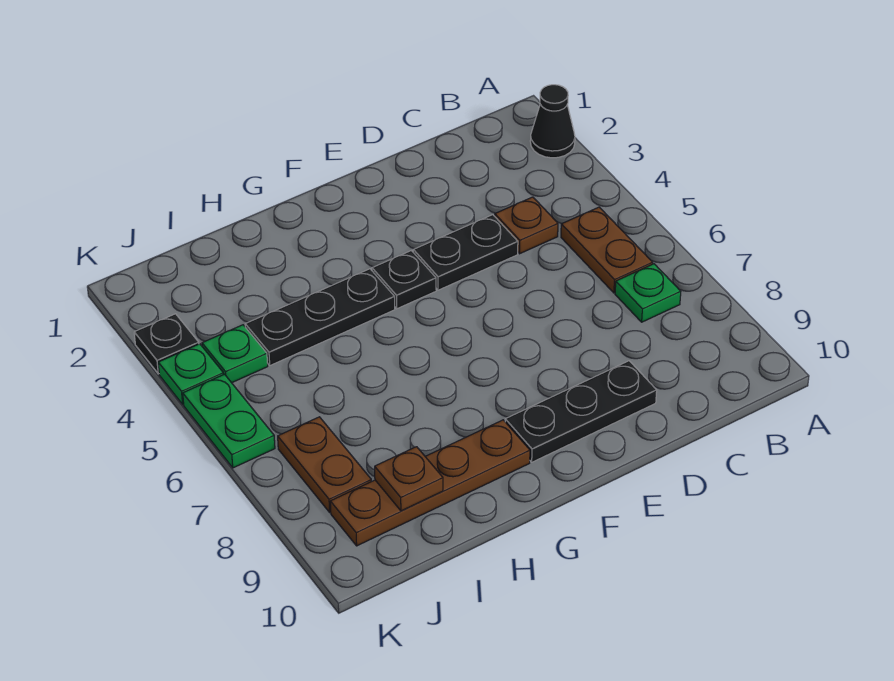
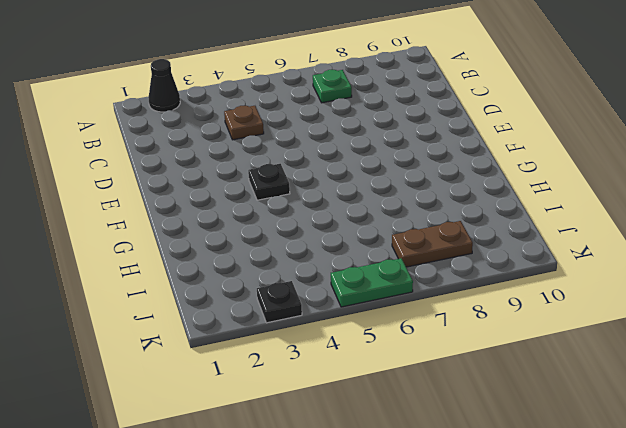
none -> brown plate B5:B6 level 1
none -> black plate D4:E4 level 1
none -> black plate D9:F9 level 1

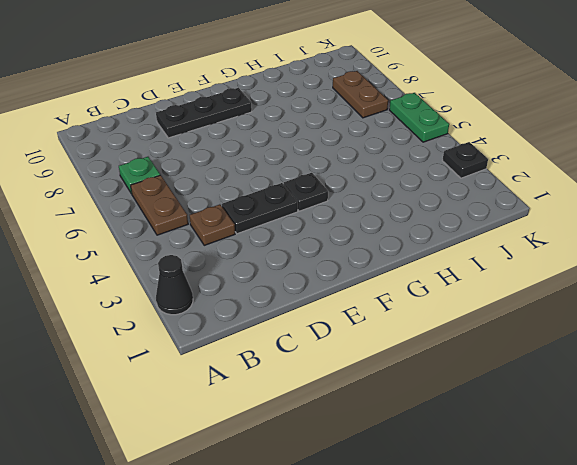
none -> black plate G4:I4 level 1
none -> brown plate G9:J9 level 1
none -> green plate J4 level 1

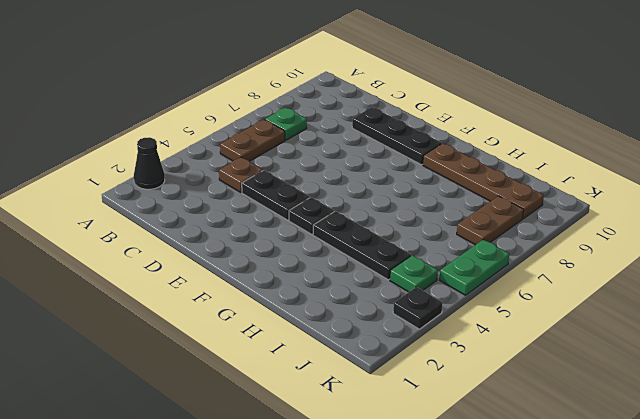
none -> green plate K4 level 1
none -> brown plate I9 level 2

